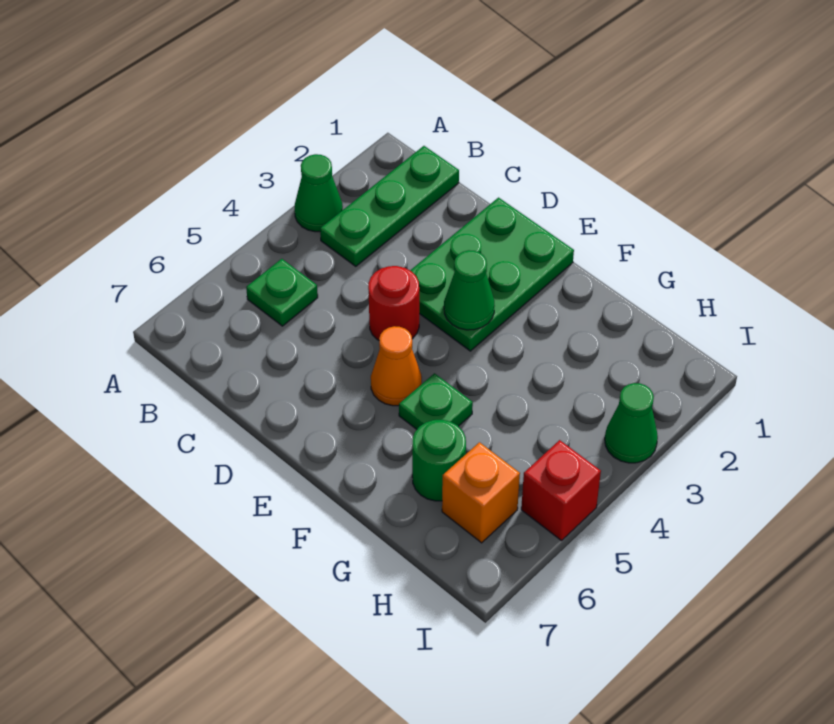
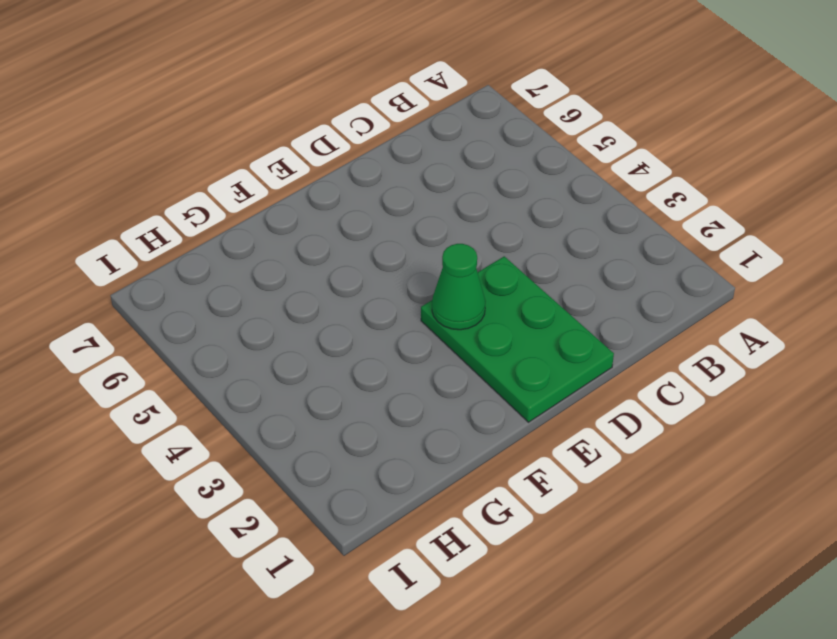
none -> green cone A3 level 1
none -> green plate B1:B3 level 1
none -> green plate B5 level 1

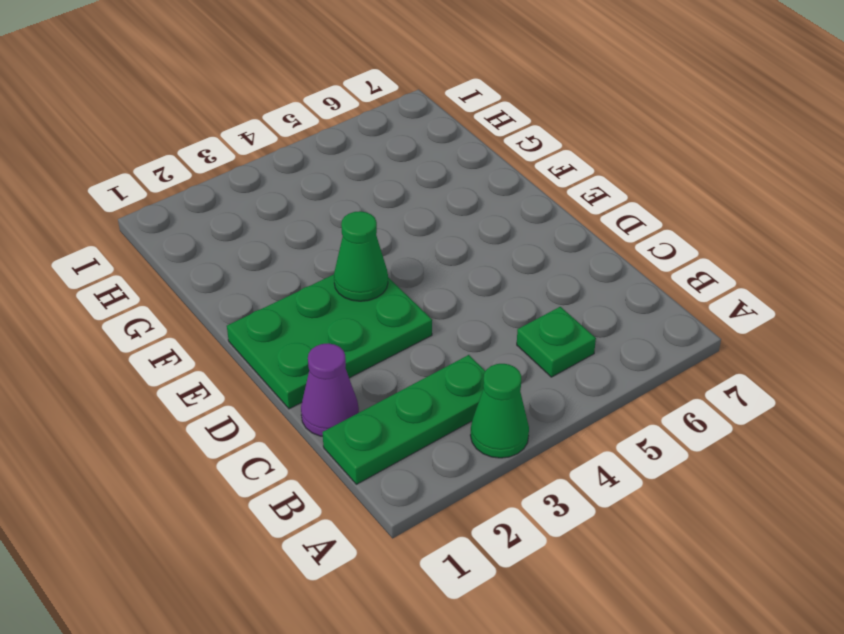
purple cone C1 level 1 -> none
none -> red round brick D4 level 1
none -> orange cone E5 level 1
none -> green plate F5 level 1

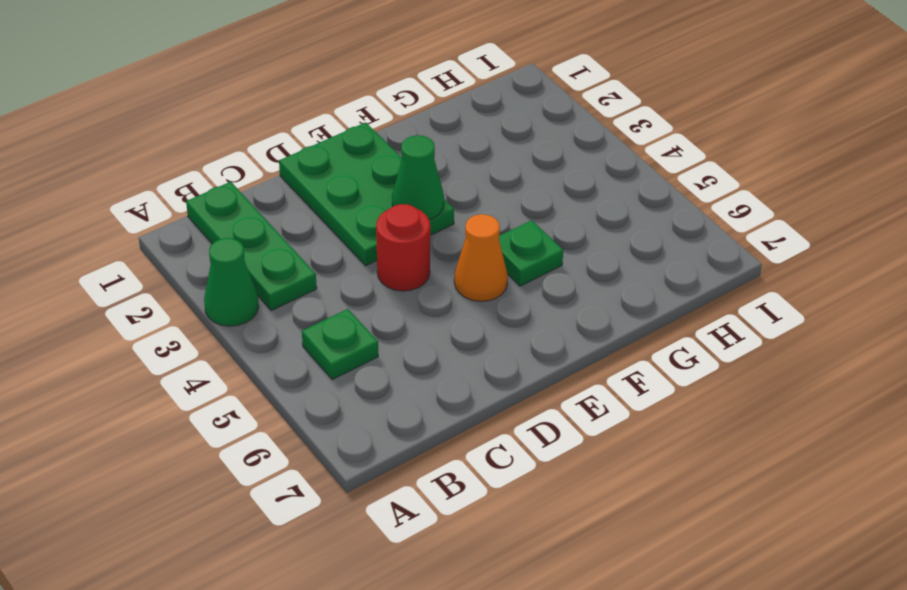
none -> green round brick G6 level 1
none -> orange brick H6 level 1
none -> green cone I3 level 1

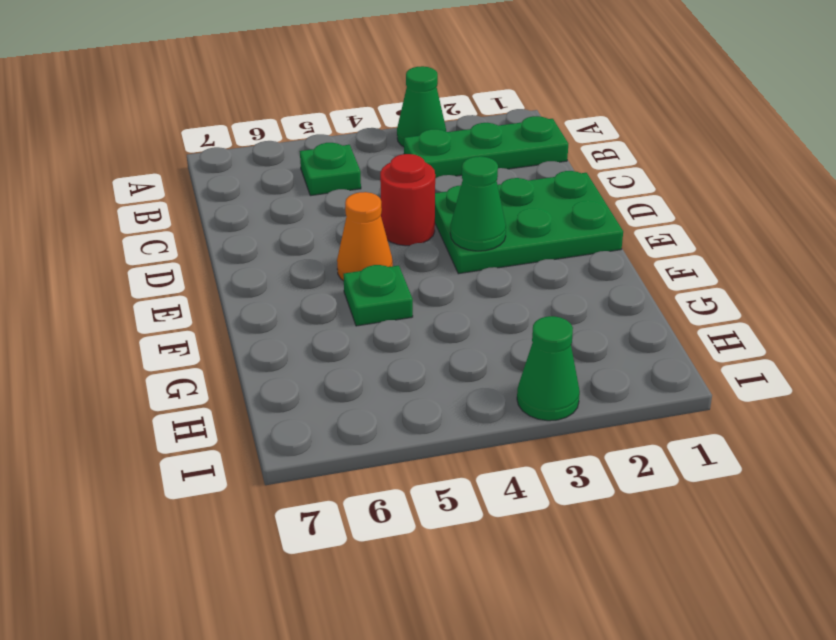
none -> green round brick G6 level 1
none -> orange brick H6 level 1
none -> red brick I5 level 1

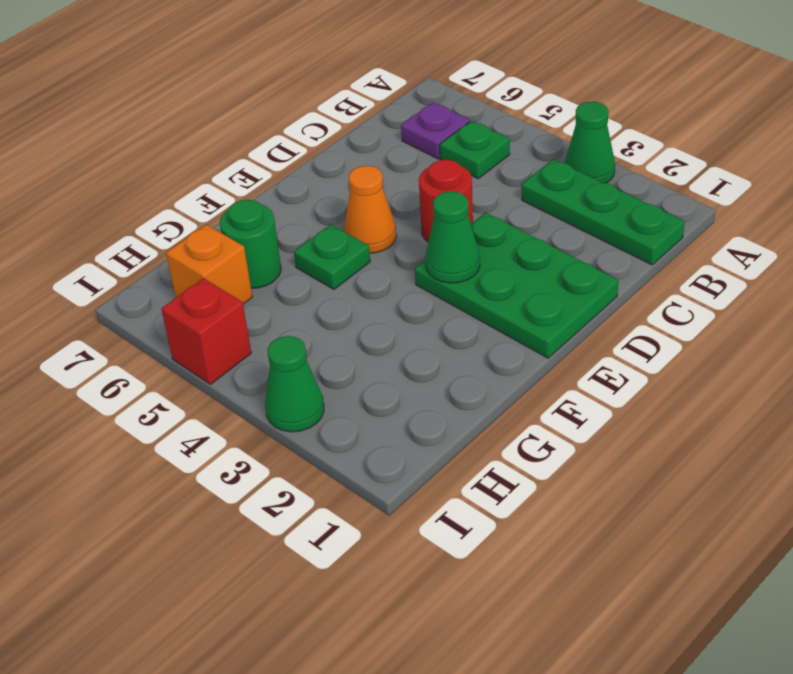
purple plate B6 level 1 -> none

